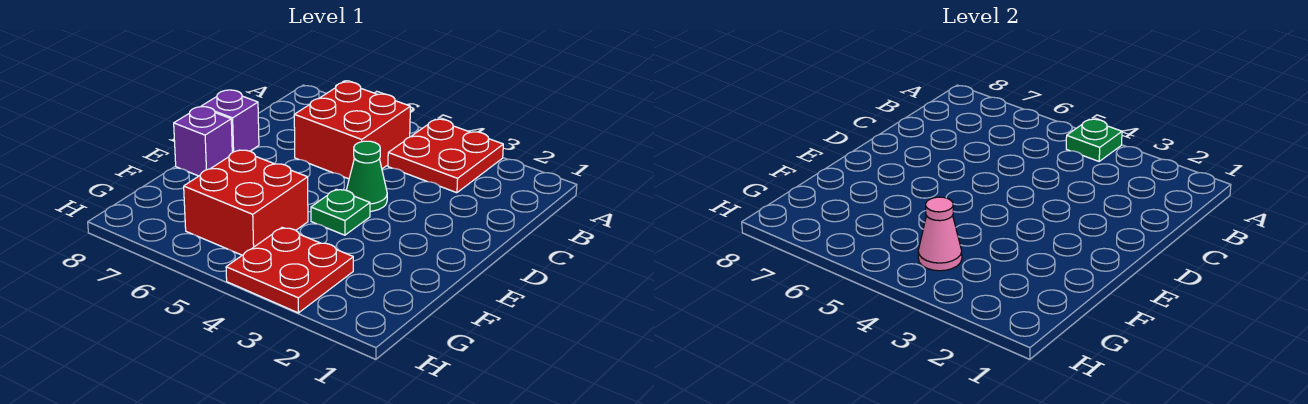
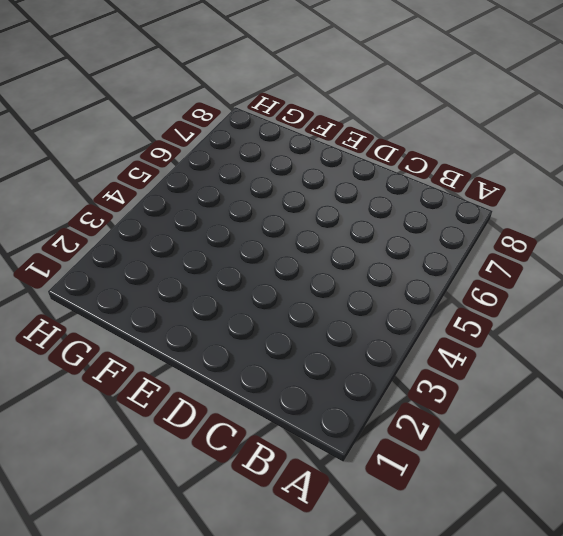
none -> red plate A3:B4 level 1
none -> red brick B5:C6 level 1

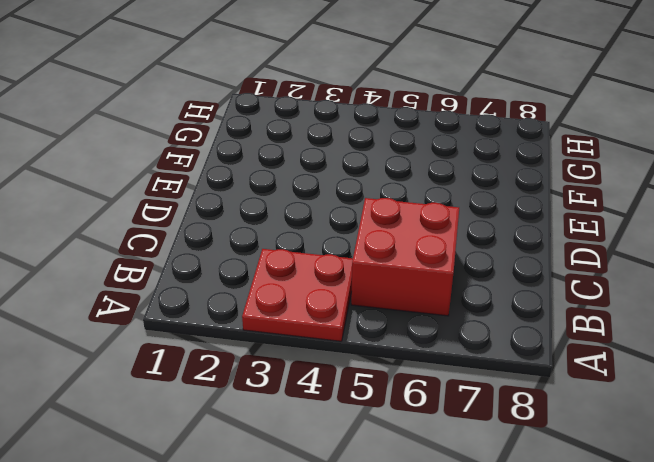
none -> green cone D4 level 1
none -> purple brick D8 level 1

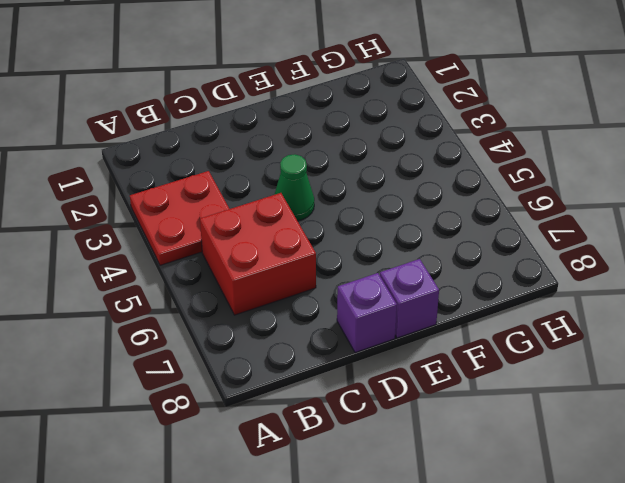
none -> green plate E4 level 1
none -> red brick F5:G6 level 1

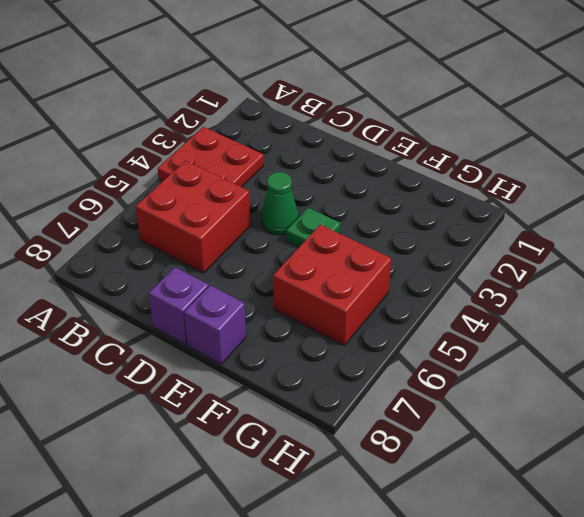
none -> red plate G3:H4 level 1
none -> green plate A4 level 2

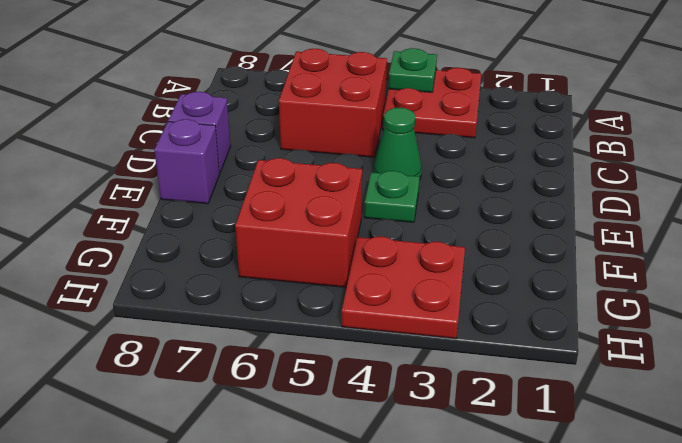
none -> pink cone G4 level 2

